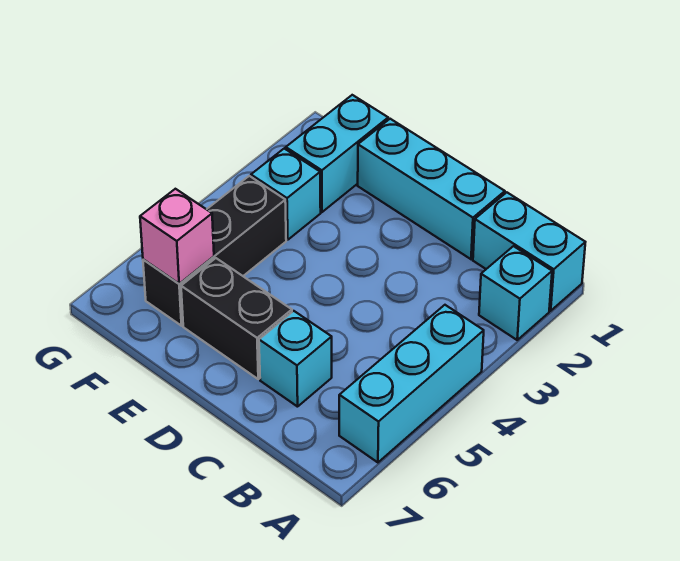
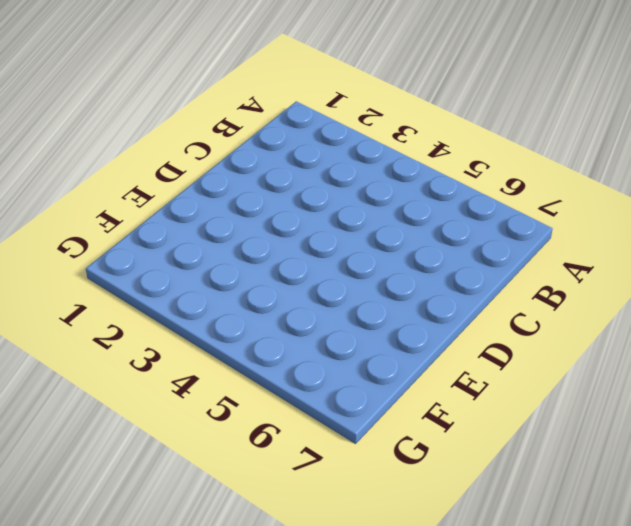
none -> cyan brick A1:B1 level 1
none -> cyan brick A2 level 1

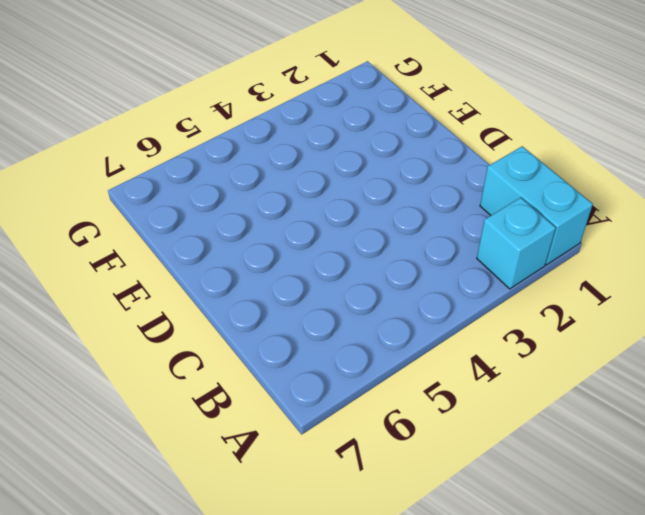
none -> cyan brick A4:A6 level 1
none -> cyan brick C1:E1 level 1

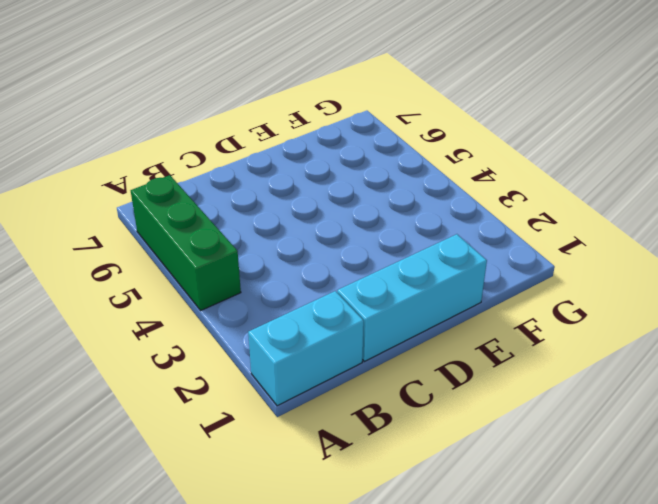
green brick A4:A6 level 1 -> cyan brick A4:A6 level 1
none -> cyan brick A2 level 1
none -> cyan brick C6 level 1

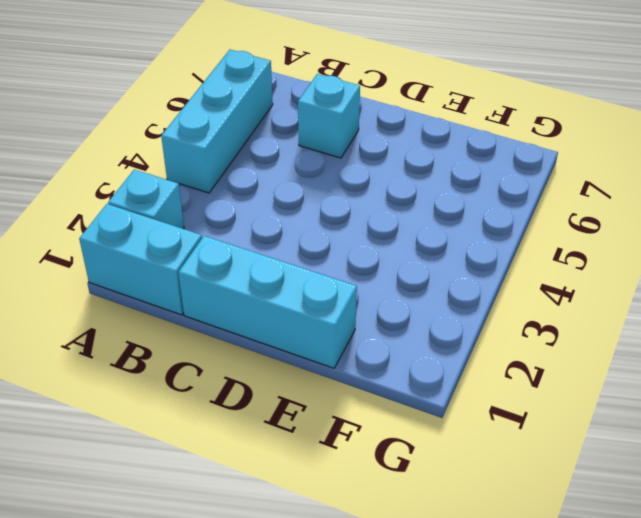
none -> black brick D6:E6 level 1
none -> cyan brick F1:F2 level 1

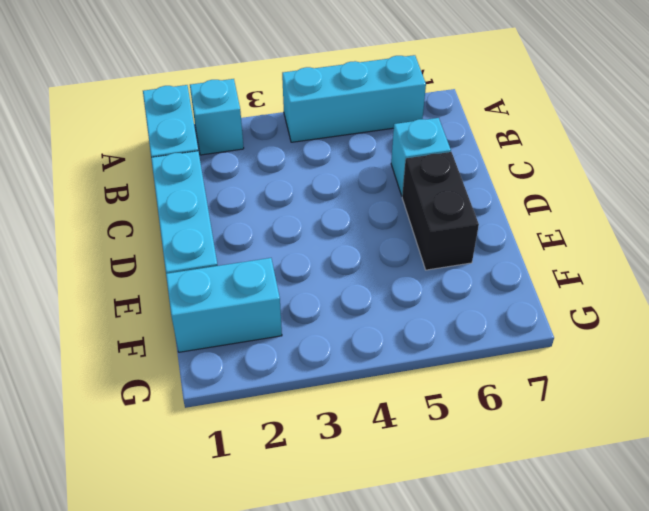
none -> cyan brick F3 level 1
none -> black brick F4:F6 level 1

